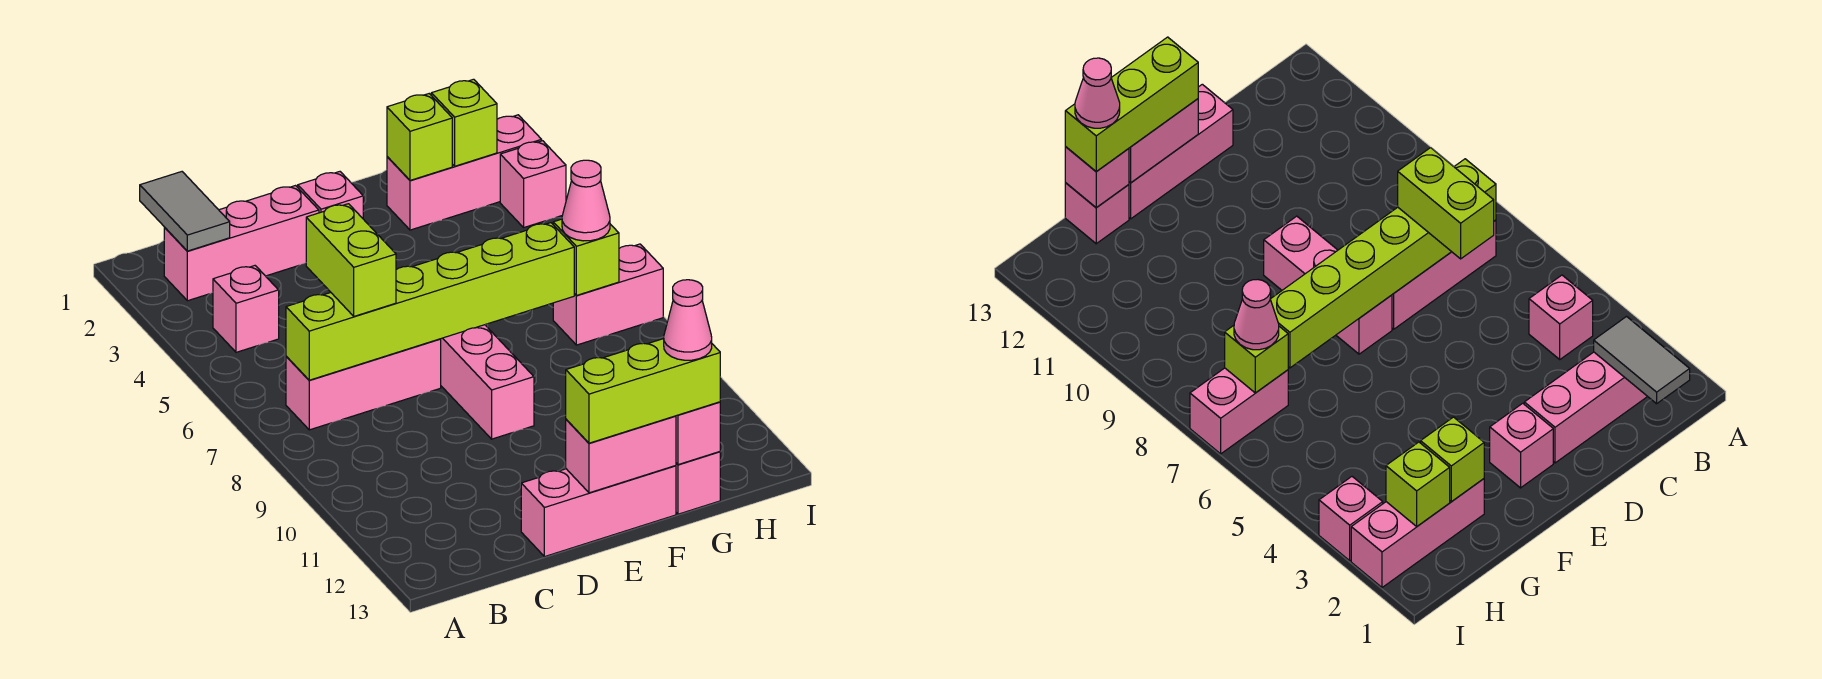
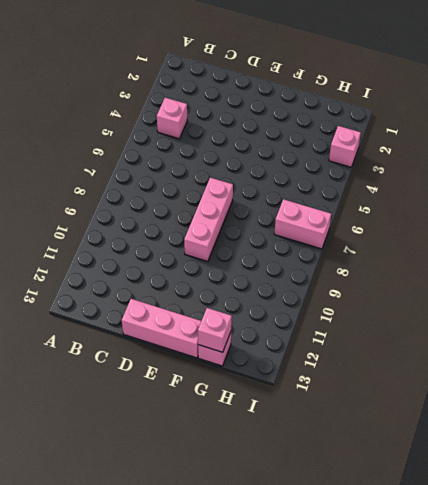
none -> pink brick B2:D2 level 1
none -> pink brick B7:D7 level 1
none -> pink brick E2 level 1

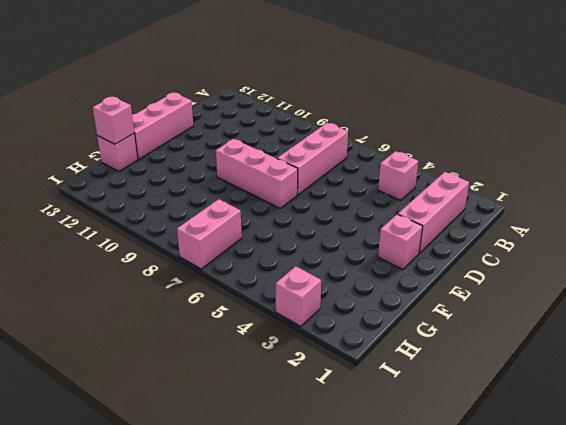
none -> pink brick G2:I2 level 1
none -> grey tile B1:B2 level 2
none -> lime brick B7:G7 level 2

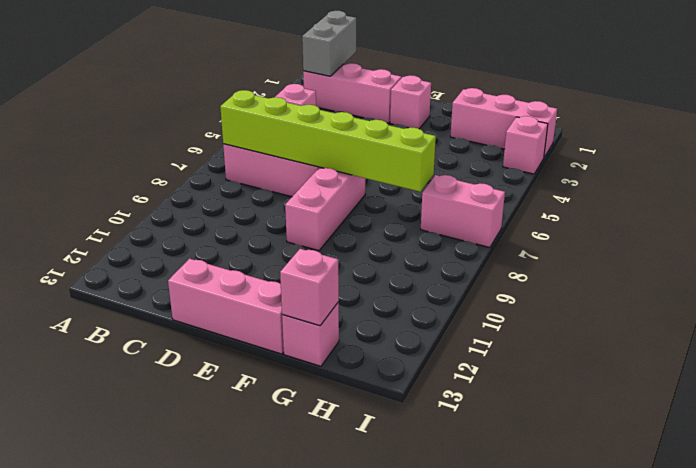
grey brick B1:B2 level 2 -> grey tile B1:B2 level 2
none -> pink brick E13:F13 level 2
none -> lime brick G2 level 2
none -> lime brick H2 level 2

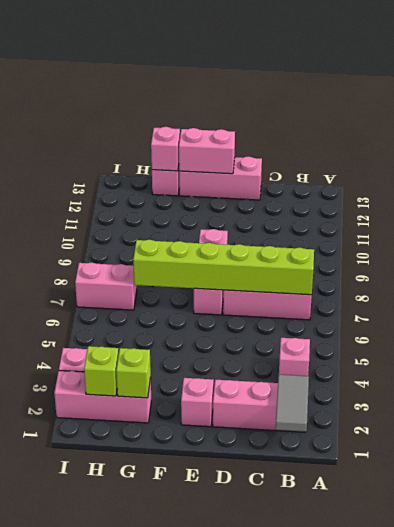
none -> lime brick H7 level 2
none -> lime brick C6:C7 level 3
none -> lime brick E13:G13 level 3

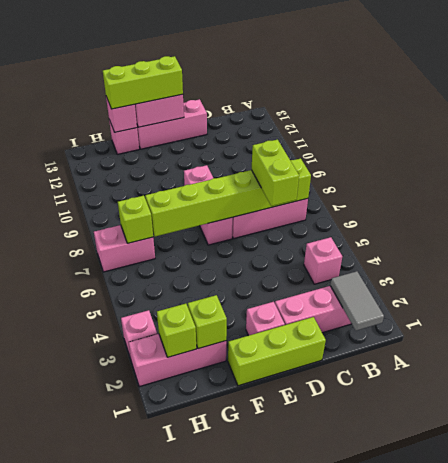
lime brick D1:F1 level 1 -> none
none -> pink cone H7 level 3
none -> pink cone G13 level 4

